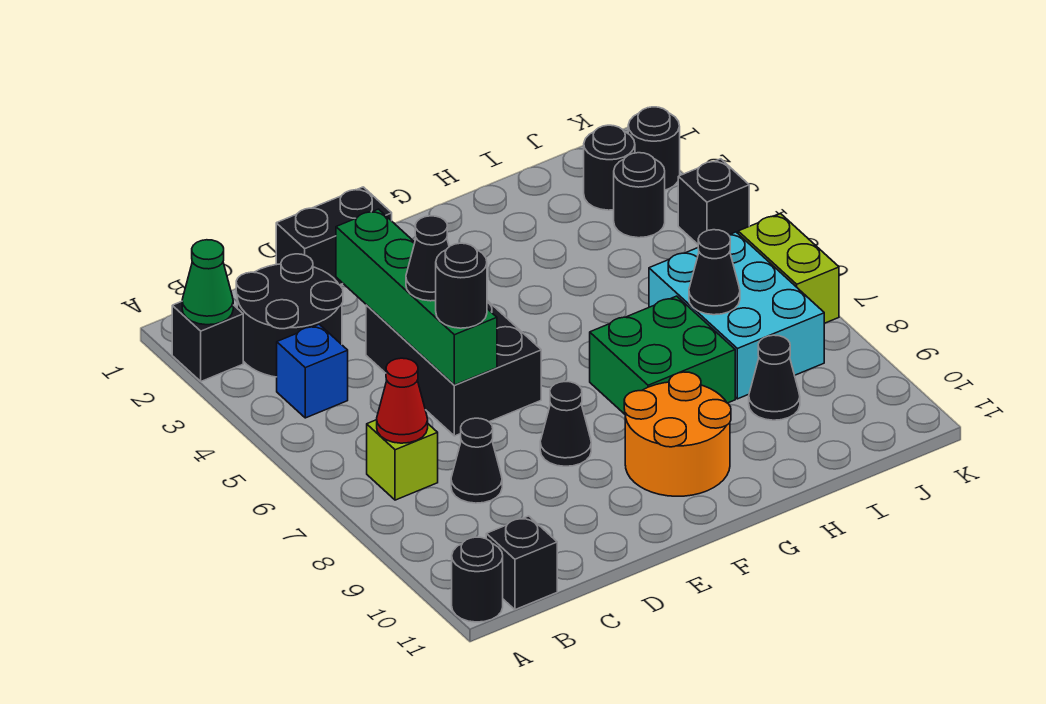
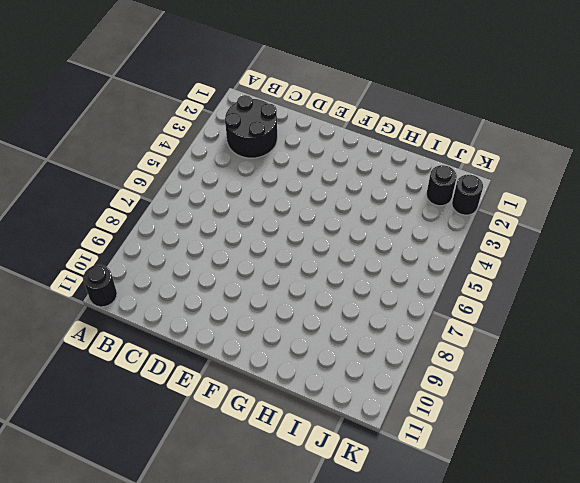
none -> black brick A2 level 1
none -> blue brick B4 level 1
none -> lime brick B7 level 1

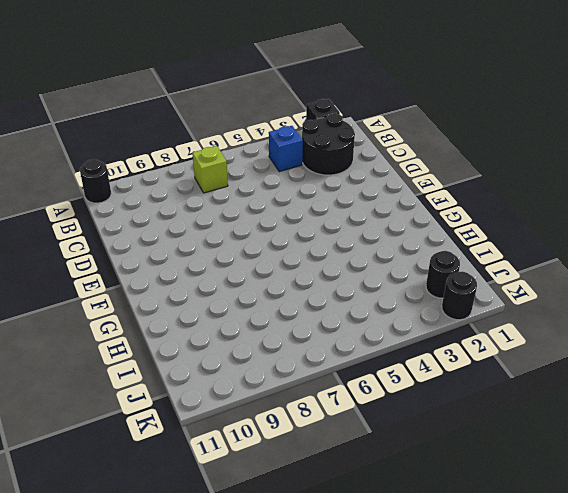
none -> black brick B11 level 1
none -> black cone C8 level 1
none -> black brick D1:E1 level 1

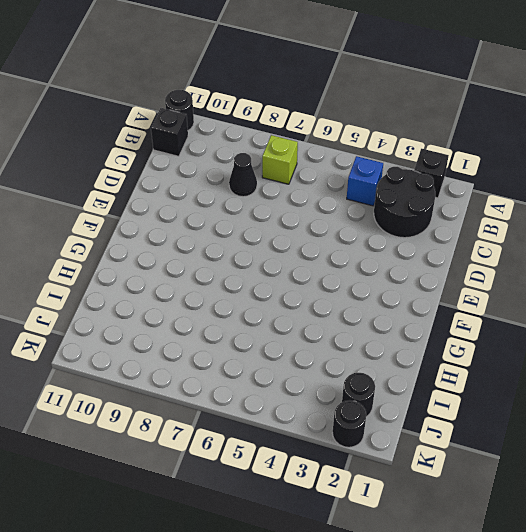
none -> black brick D1:E1 level 1
none -> black brick D4:E6 level 1
none -> black cone E8 level 1

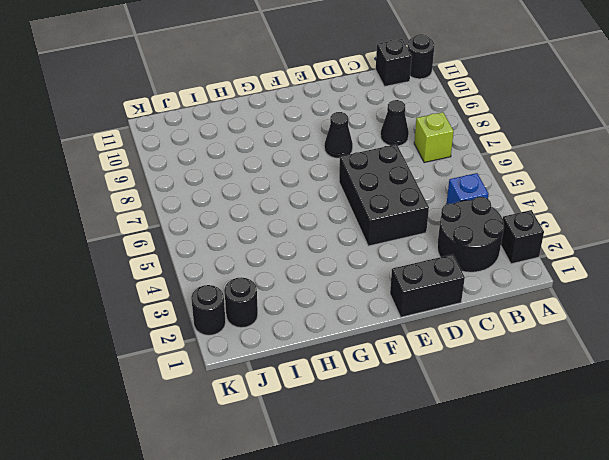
none -> orange round brick F9:G10 level 1
none -> green brick G7:H8 level 1
none -> cyan brick I6:J8 level 1

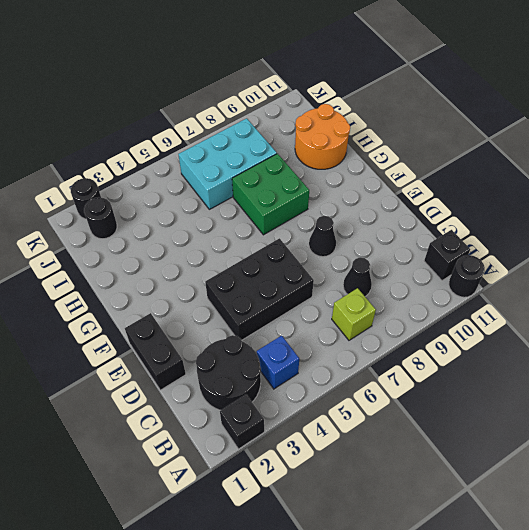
orange round brick H10:I11 level 1 -> orange round brick F9:G10 level 1
none -> black cone I9 level 1
none -> black round brick J3 level 1
none -> black brick K4 level 1

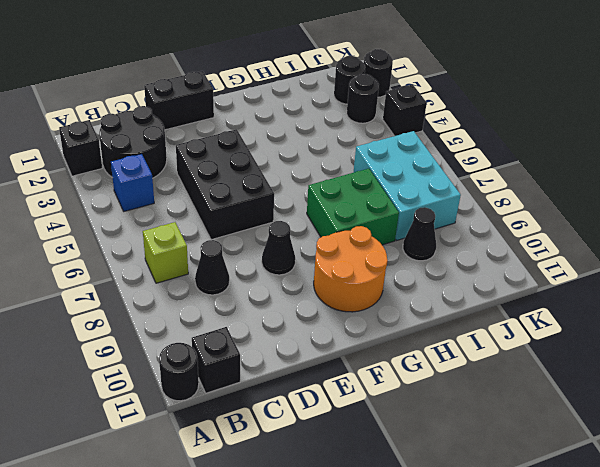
none -> lime brick K6:K7 level 1
none -> green cone A2 level 2
none -> red cone B7 level 2

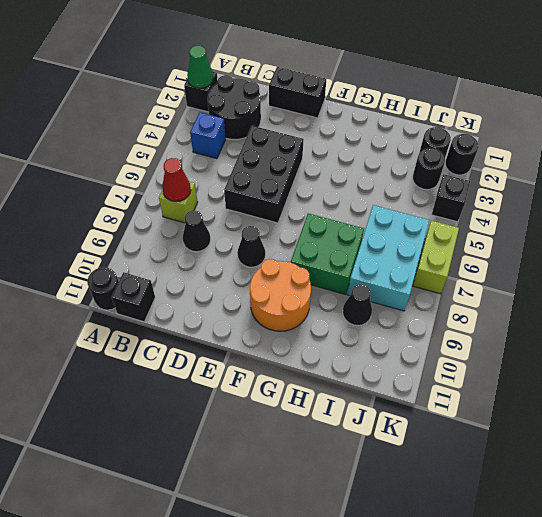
none -> green brick D3:D6 level 2
none -> black cone I7 level 2
none -> black cone D5 level 3

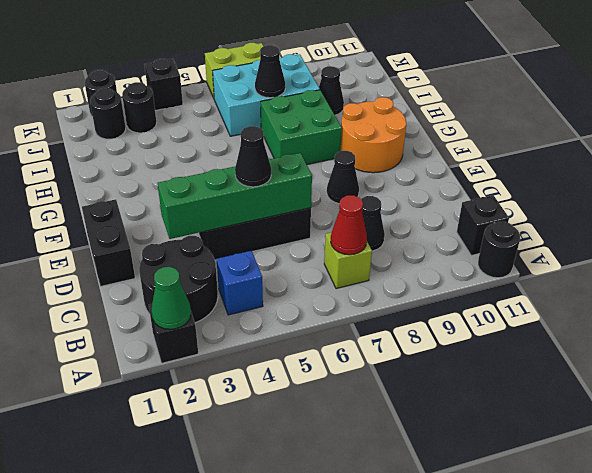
none -> black round brick D6 level 3

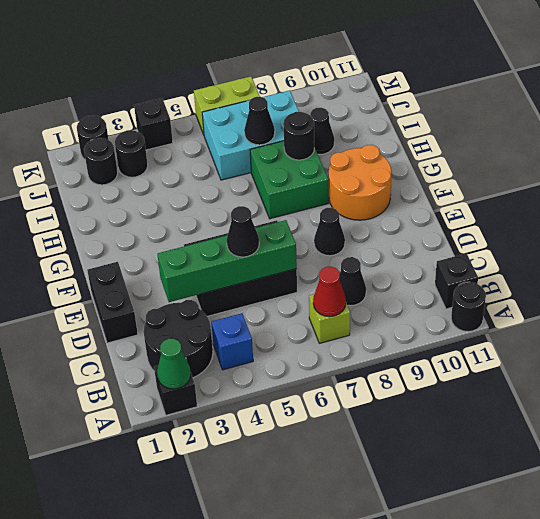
black round brick H8 level 2 -> black round brick D6 level 3

